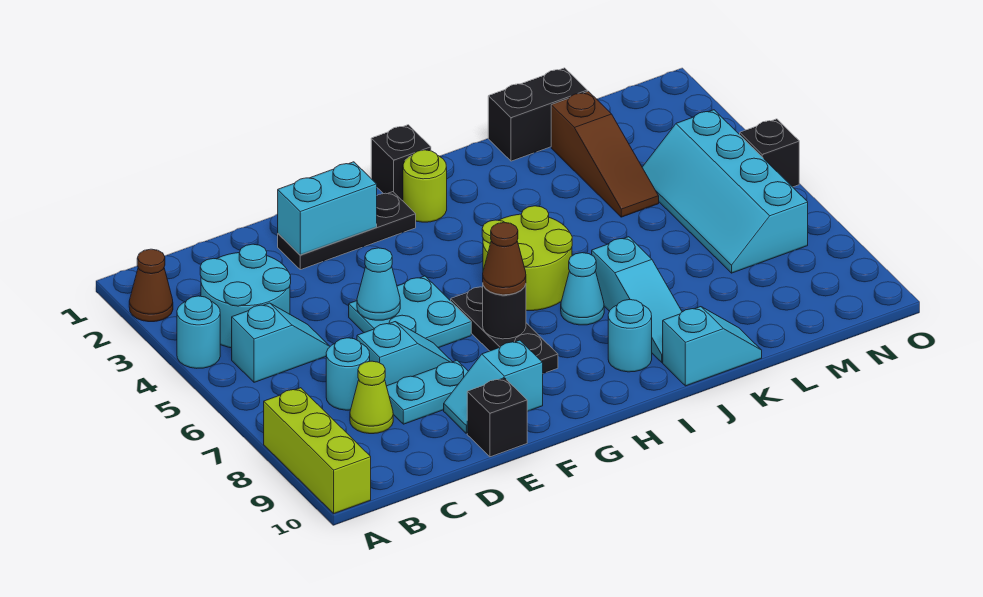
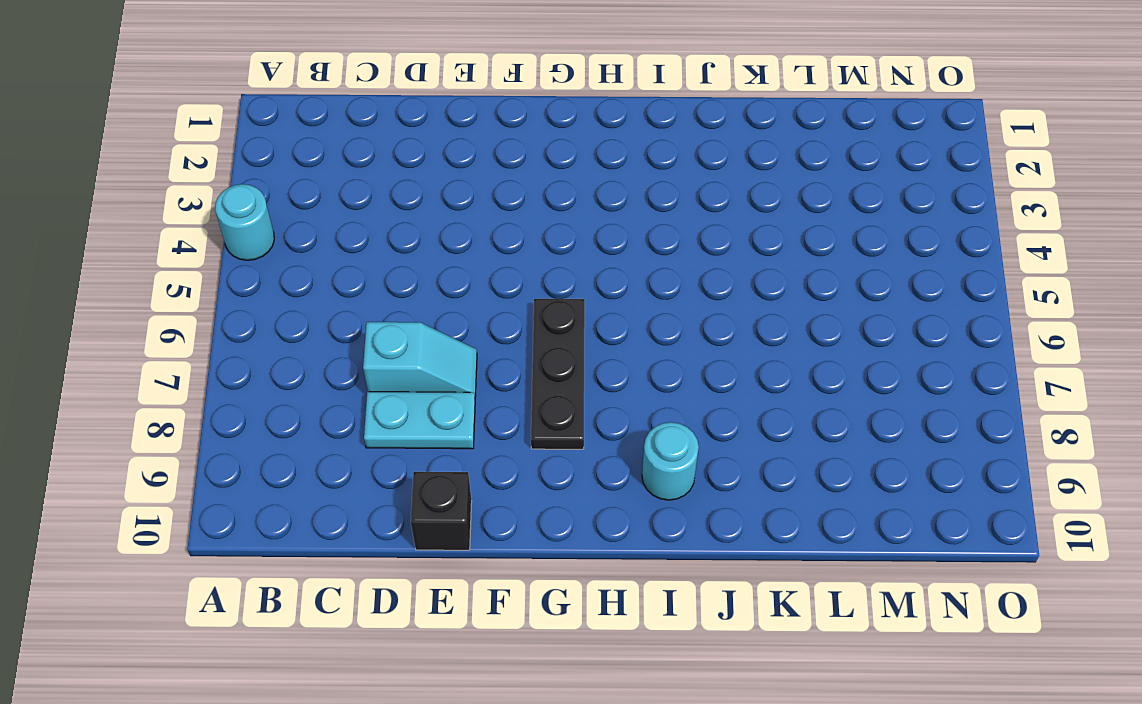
none -> brown cone A2 level 1
none -> lime brick A8:A10 level 1
none -> cyan round brick B3:C4 level 1

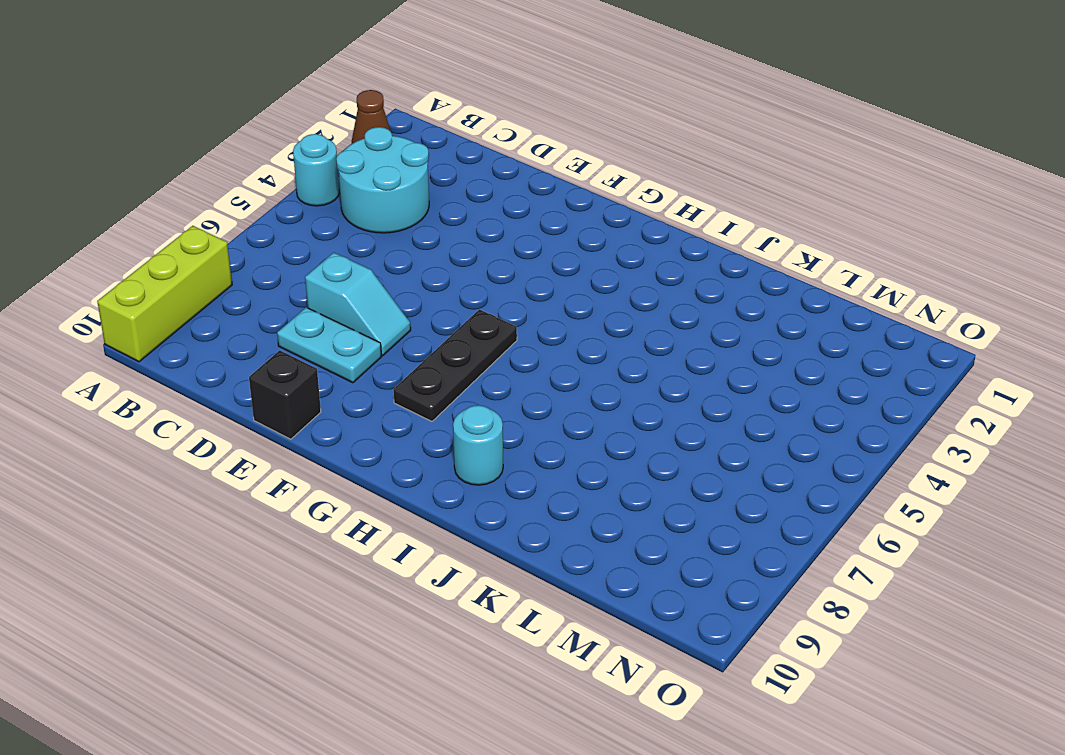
none -> cyan slope B5:C5 level 1 top B
none -> cyan round brick C7 level 1
none -> lime cone C8 level 1

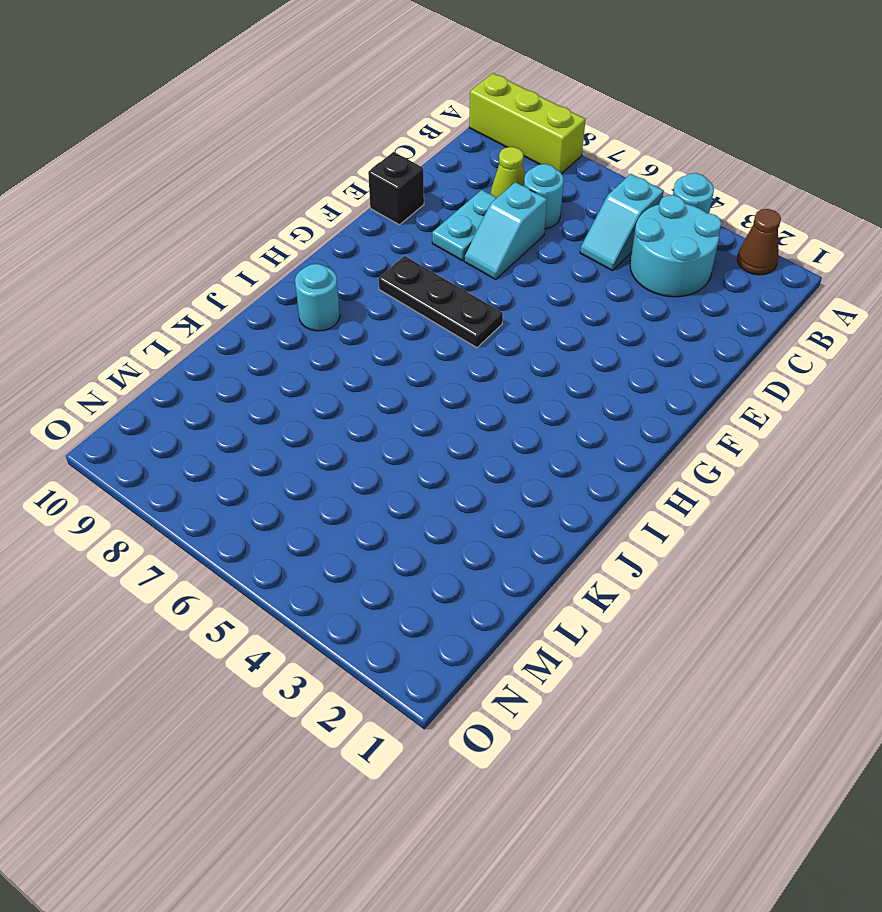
none -> black plate E2:G2 level 1
none -> cyan plate E5:F6 level 1
none -> cyan slope E9:F9 level 1 top F

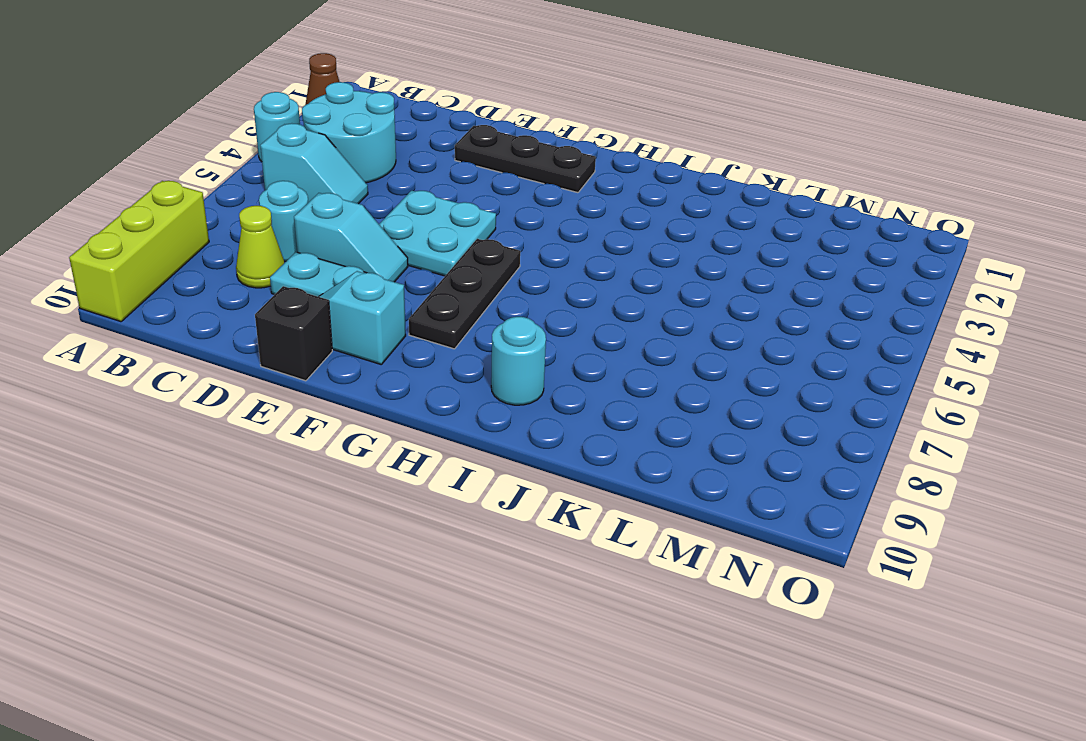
none -> black brick H1 level 1
none -> lime round brick H2 level 1
none -> lime round brick H5:I6 level 1

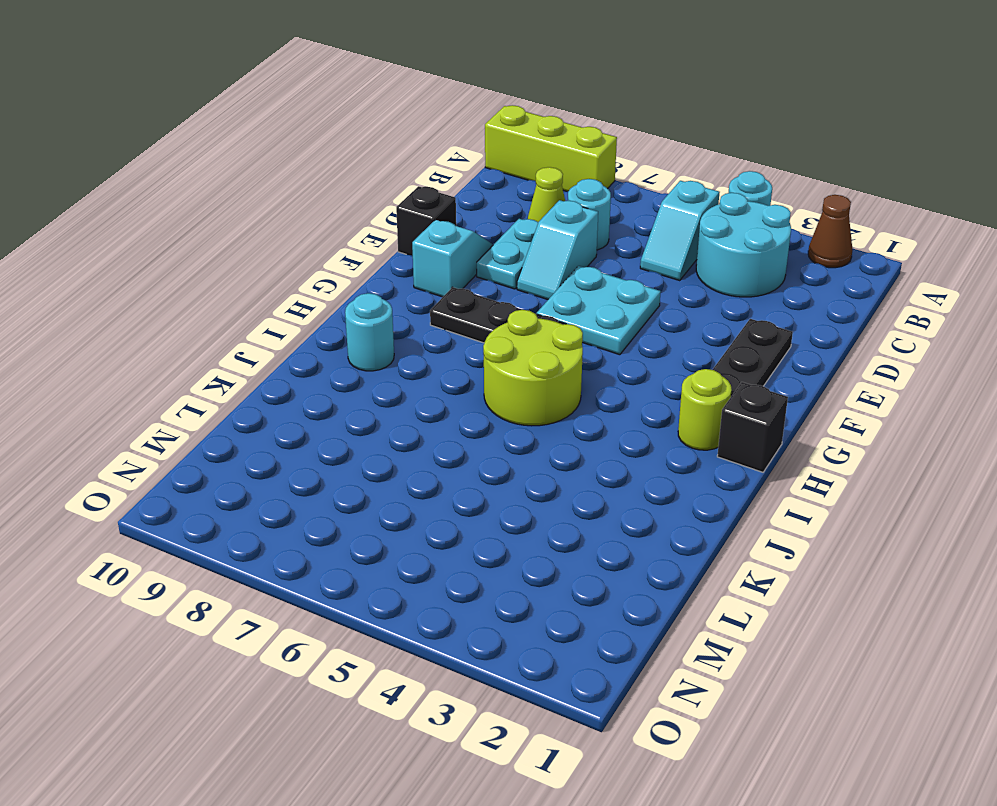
none -> cyan cone I7 level 1
none -> cyan slope J7:J9 level 1 top 7
none -> cyan slope J10:K10 level 1 top J

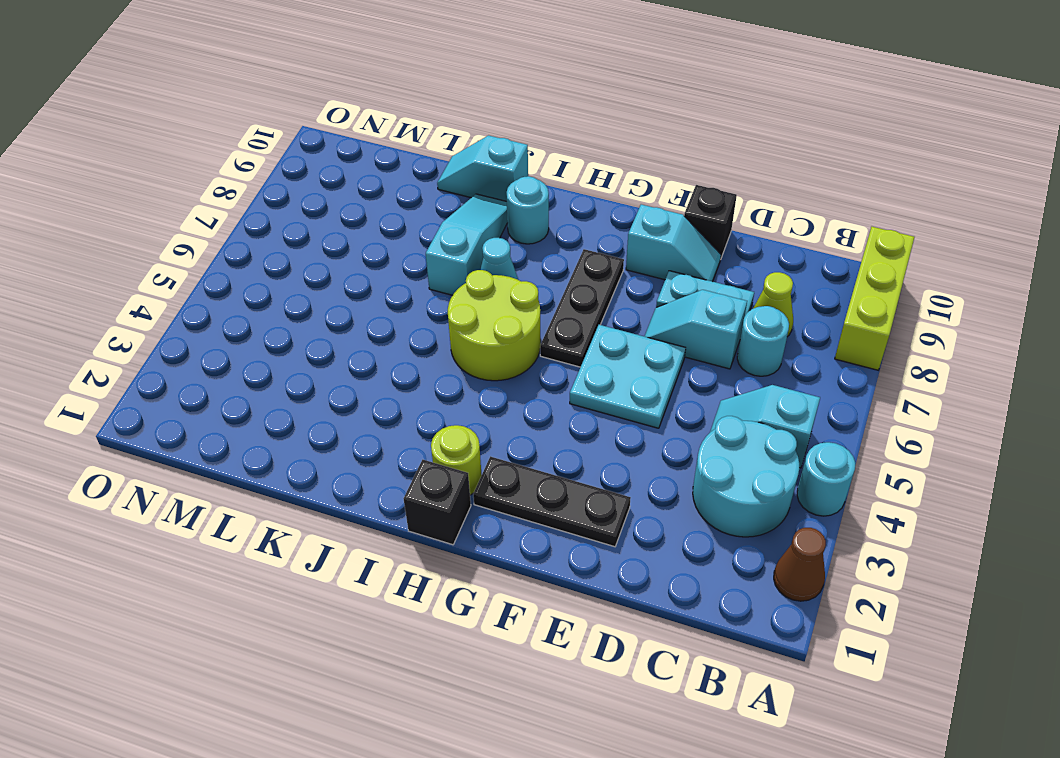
none -> black brick K1:L1 level 1
none -> brown slope L2:L4 level 1 top 2
none -> cyan slope M4:N7 level 1 top N

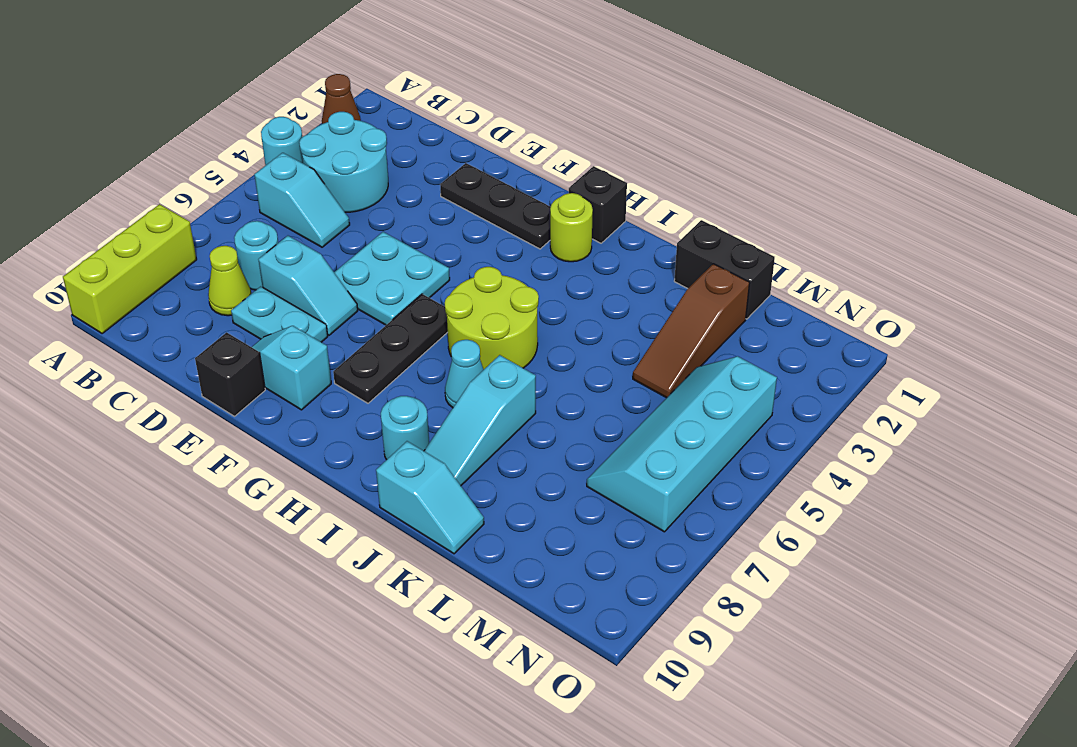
none -> black brick O5 level 1
none -> cyan brick E2:F2 level 2
none -> cyan cone E5 level 2

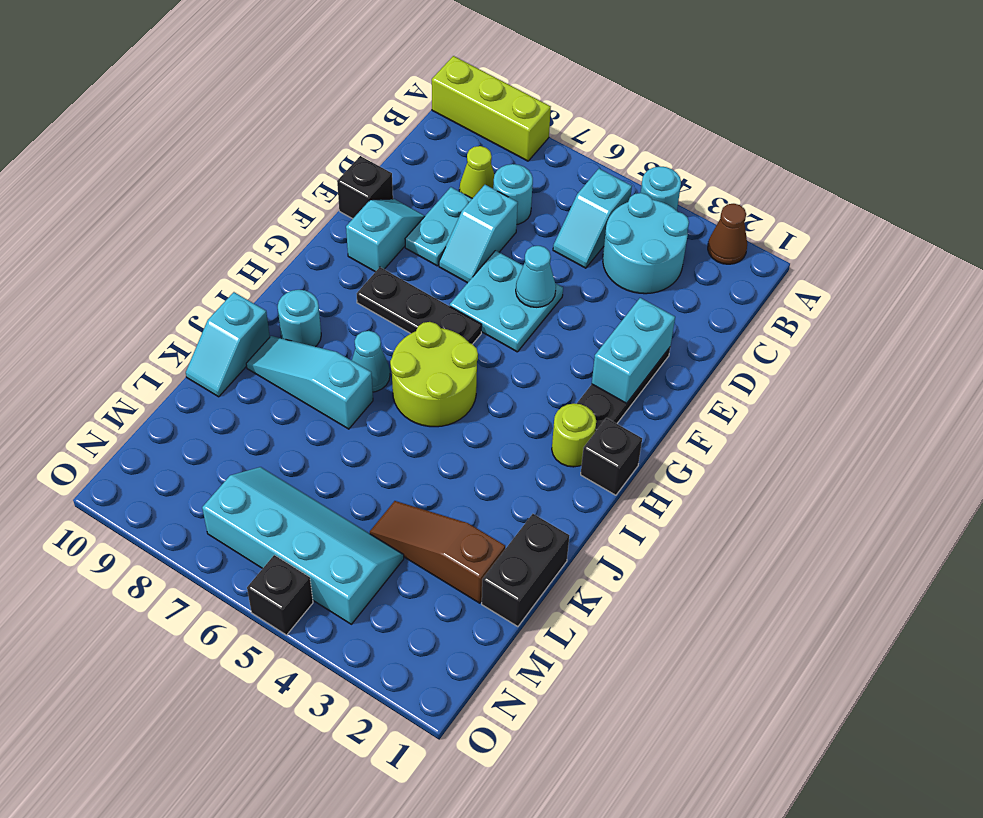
none -> black round brick G7 level 2
none -> brown cone G7 level 3

